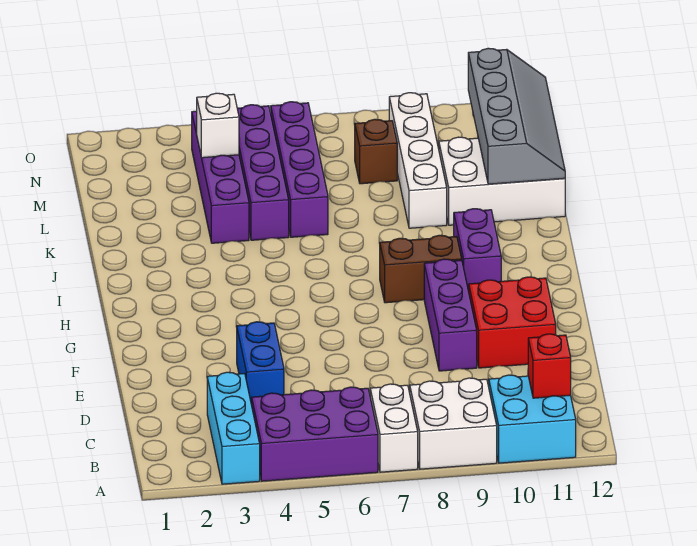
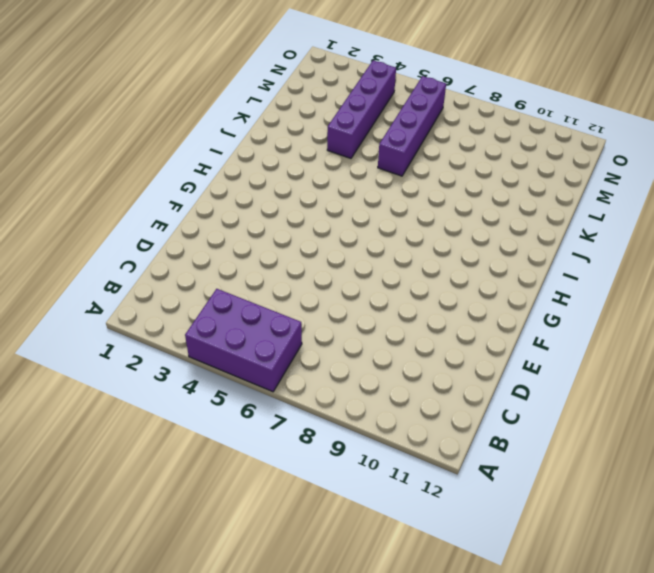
none -> cyan brick A3:C3 level 1
none -> white brick A7:B7 level 1
none -> white brick A8:B9 level 1

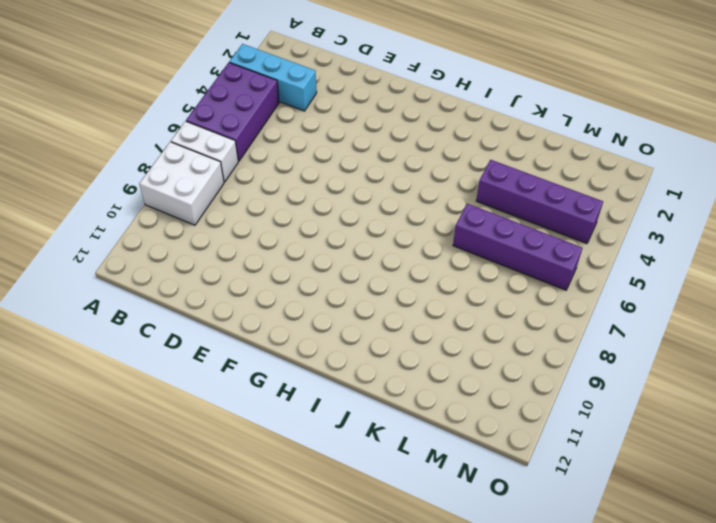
none -> cyan brick A10:B11 level 1
none -> blue brick D4:E4 level 1
none -> purple brick E9:G9 level 1

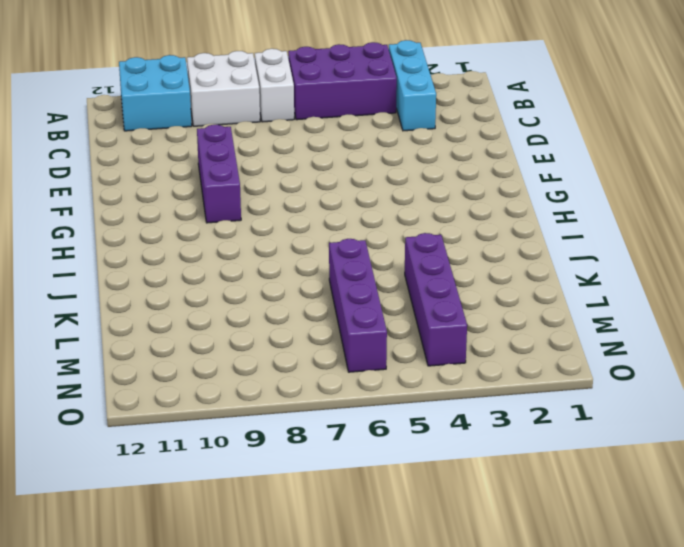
none -> blue brick D4:E4 level 1
none -> red brick E10:F11 level 1
none -> brown brick H8:H9 level 1

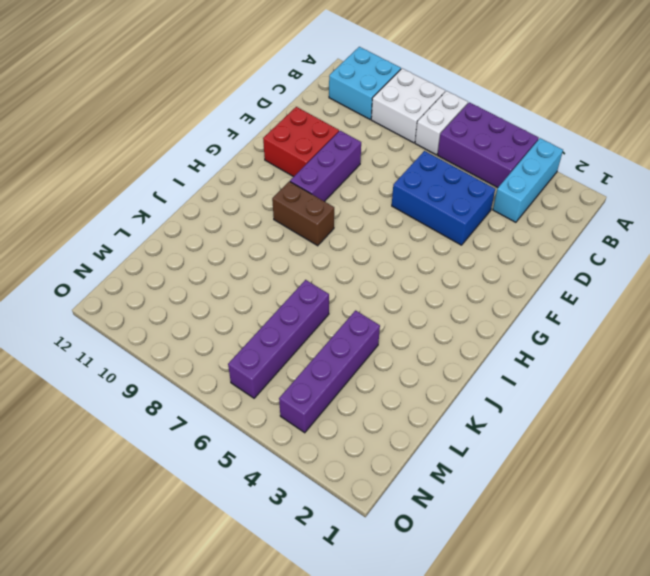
blue brick D4:E6 level 1 -> blue brick D4:E4 level 1
none -> purple brick H10:I10 level 1
none -> purple brick K5:N5 level 1
none -> white brick K9:N9 level 1

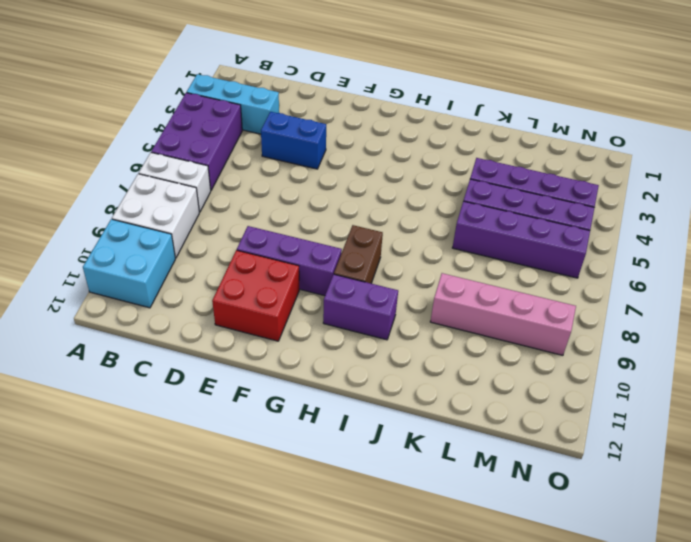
pink brick K9:N9 level 1 -> white brick K9:N9 level 1
none -> white brick K10:L12 level 1
none -> brown brick M8 level 1
none -> red brick B11 level 2

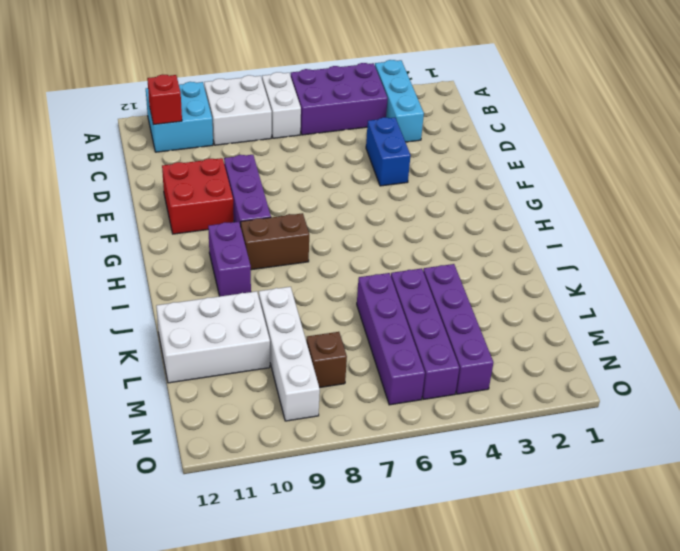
none -> grey slope K11:N12 level 2 top 11
none -> white brick M4 level 2

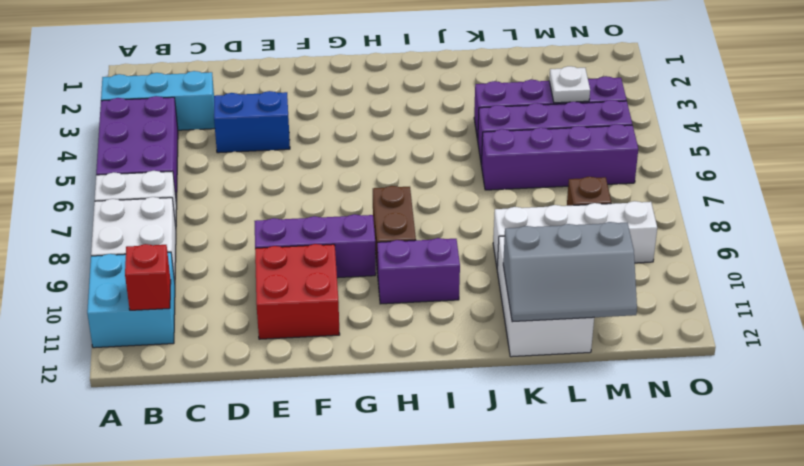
grey slope K11:M12 level 2 top 11 -> grey slope K11:N12 level 2 top 11
white plate M4 level 2 -> white brick M4 level 2

